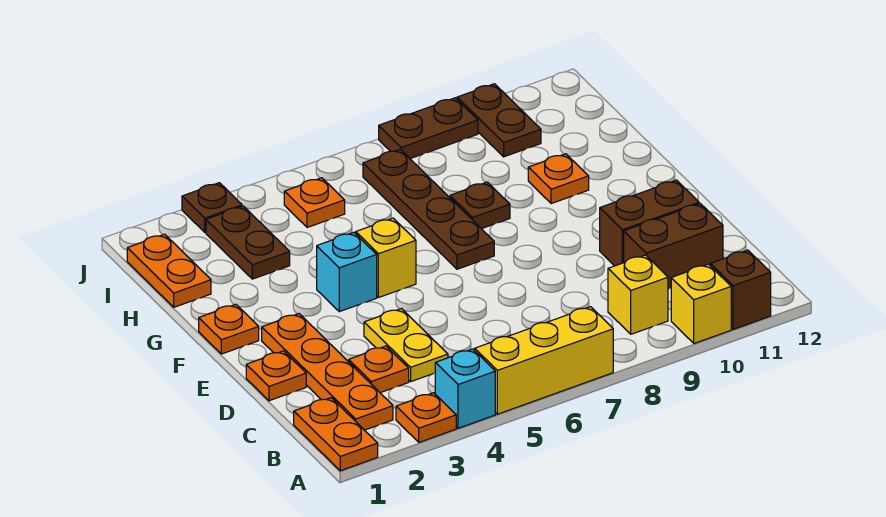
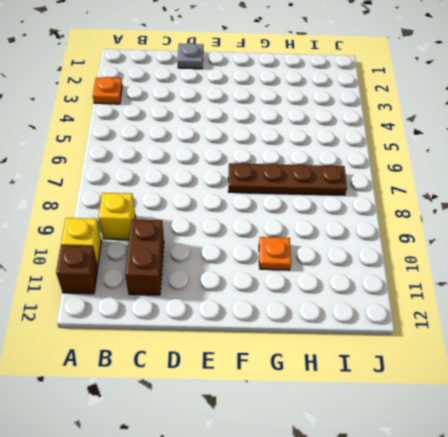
grey plate D1 level 1 -> orange plate D1 level 1
none -> orange plate A1:B1 level 1
none -> cyan brick A4 level 1
none -> yellow brick A5:A7 level 1

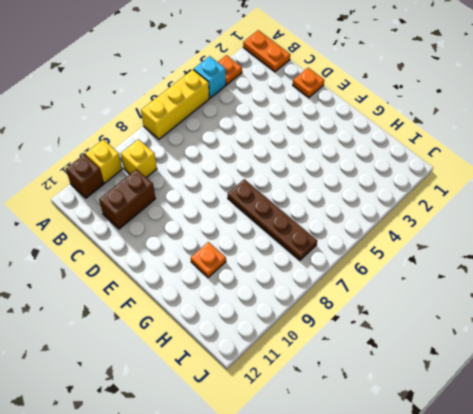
none -> orange plate B2:E2 level 1
none -> orange plate C3 level 1
none -> yellow plate C4:D4 level 1

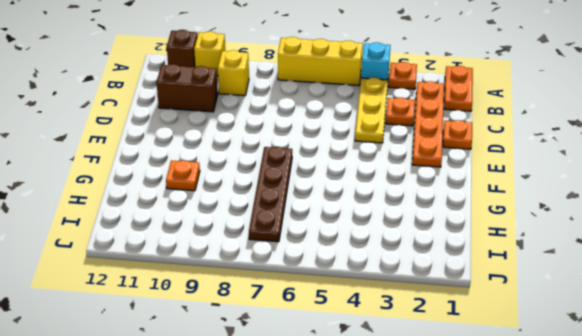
yellow plate B4:D4 level 1 -> yellow plate C4:D4 level 1
none -> brown brick D10:D11 level 1
none -> orange plate F1 level 1
none -> cyan brick F4 level 1

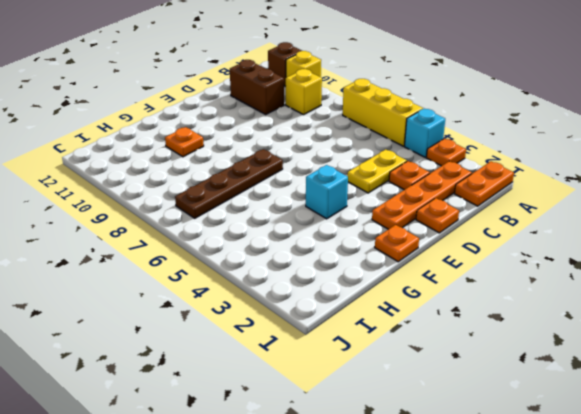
none -> brown brick D10:D11 level 1
none -> yellow brick F5 level 1
none -> brown plate G8 level 1

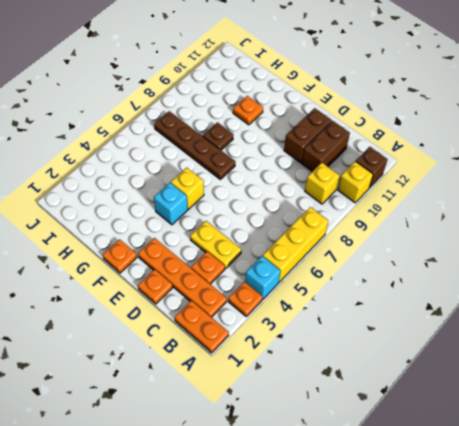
none -> orange plate H1:I1 level 1
none -> brown plate H3:I3 level 1
none -> orange plate I5 level 1

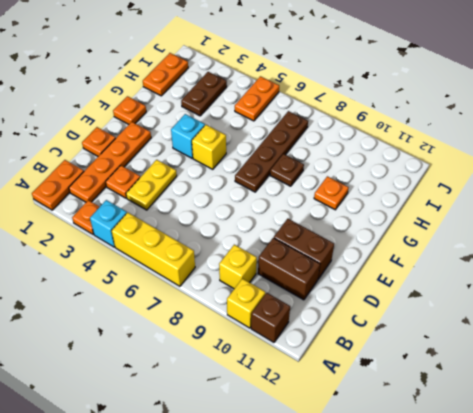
orange plate I5:J5 level 1 -> orange plate I5 level 1
none -> brown plate I10:J10 level 1
none -> brown plate J3 level 1
none -> brown plate J8:J9 level 1

